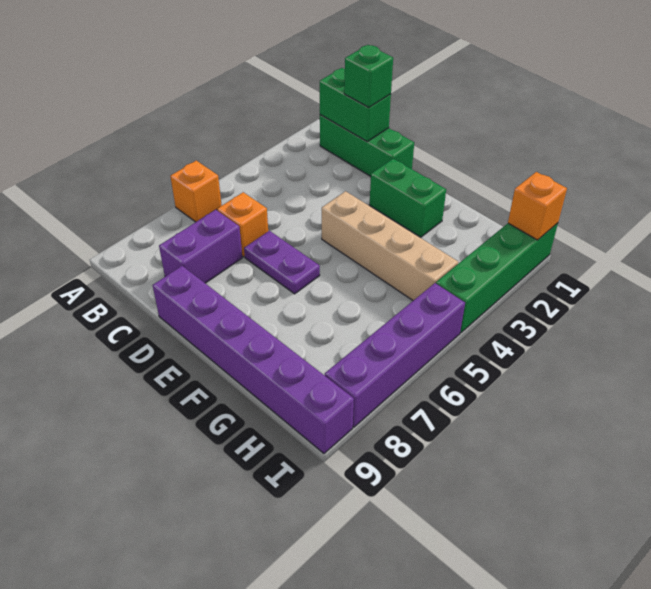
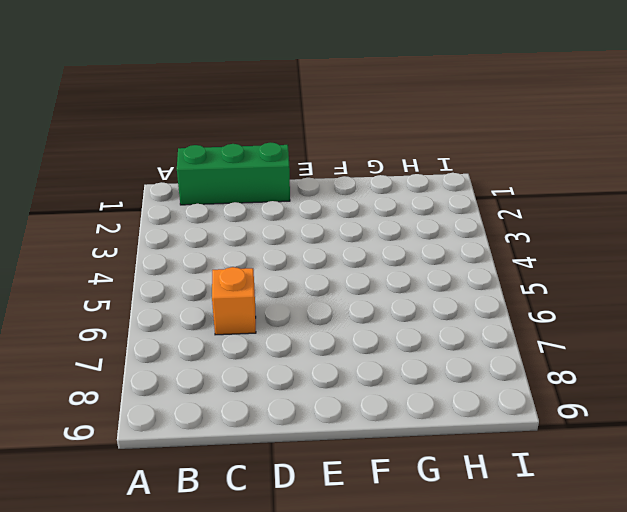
none -> orange brick A6 level 1
none -> purple brick C7:C8 level 1
none -> purple plate D6:E6 level 1

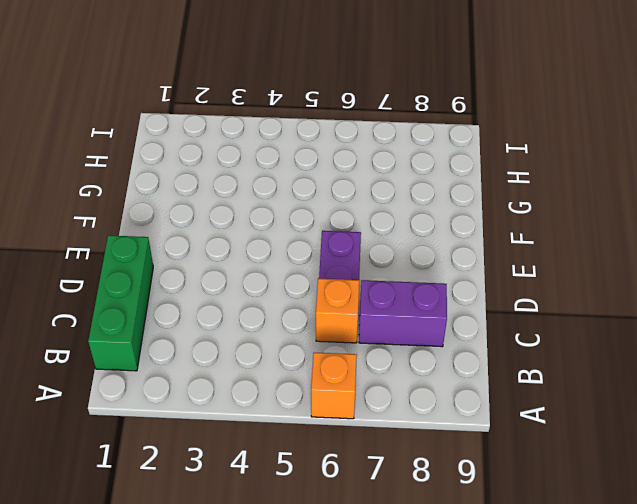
none -> purple brick D9:I9 level 1
none -> green brick E2:F2 level 1
none -> tan brick E4:H4 level 1

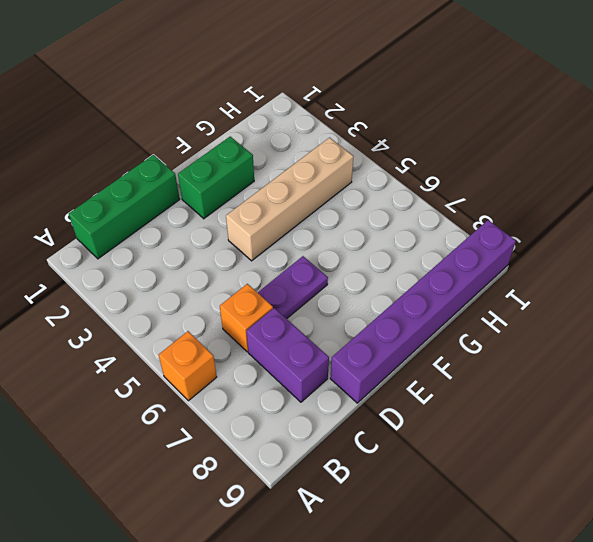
none -> green brick I1:I4 level 1
none -> purple brick I5:I8 level 1
none -> green brick B1:C1 level 2

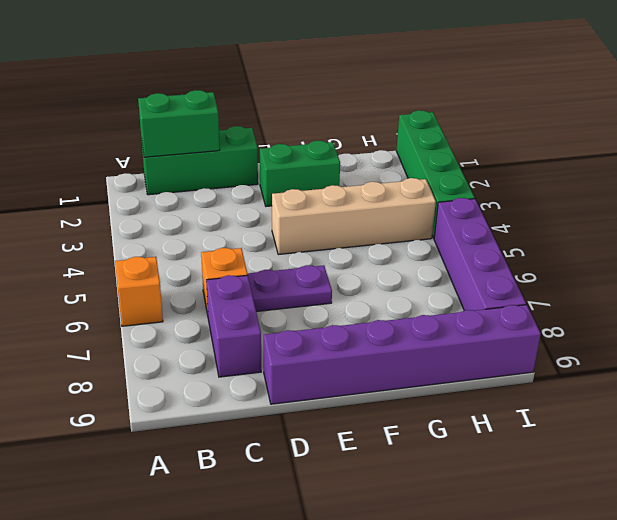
none -> orange brick I1 level 2
none -> green brick C1 level 3

